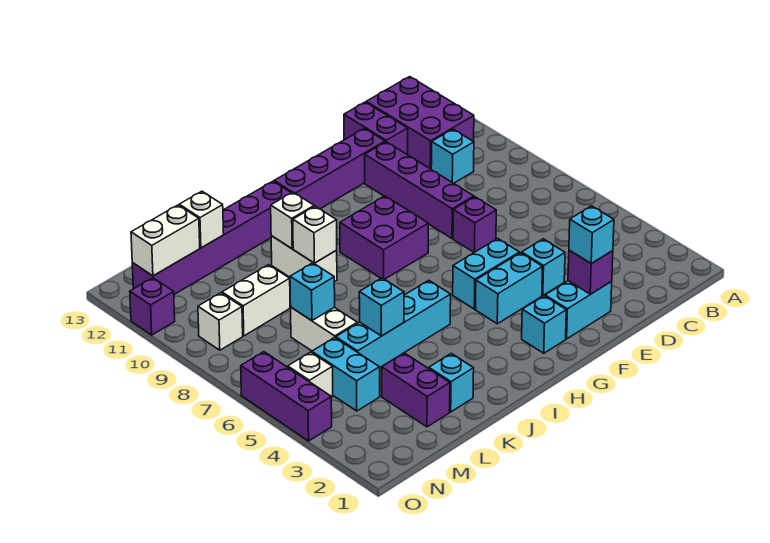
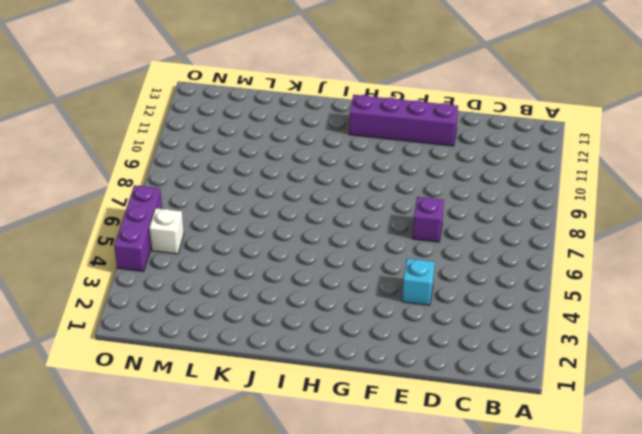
none -> purple brick B11:C13 level 1
none -> cyan brick C10 level 1
none -> purple brick D12:D13 level 1
none -> cyan brick E2:F2 level 1

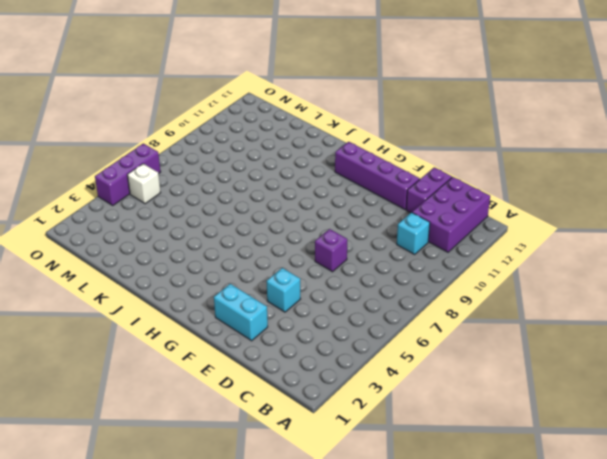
none -> purple brick E8:E11 level 1
none -> cyan brick F4:G4 level 1
none -> cyan brick F5:G5 level 1
none -> cyan brick G2 level 1

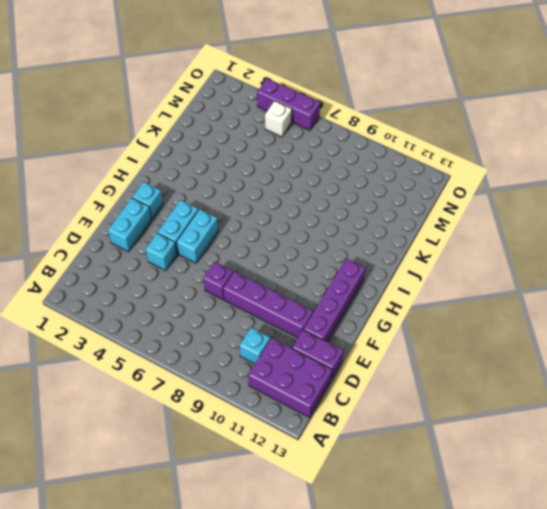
none -> purple brick G8:H9 level 1
none -> cyan brick I5:L5 level 1
none -> purple brick I12:N12 level 1
none -> white brick J9:J10 level 1

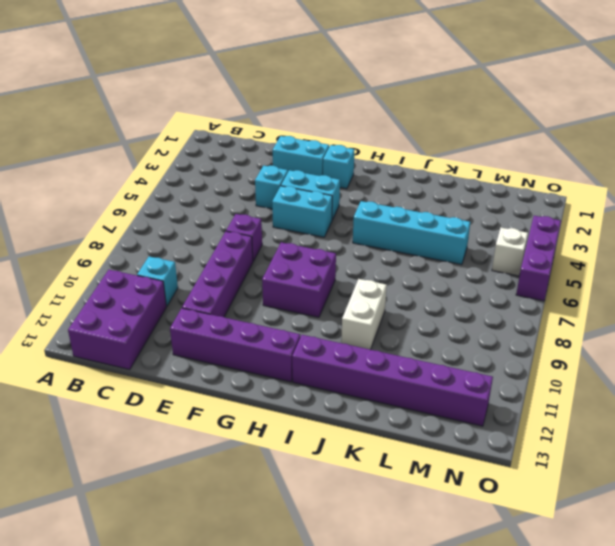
none -> purple brick D12:D13 level 1
none -> cyan brick K2 level 1
none -> purple brick L2:L3 level 1
none -> white brick L6:L7 level 1

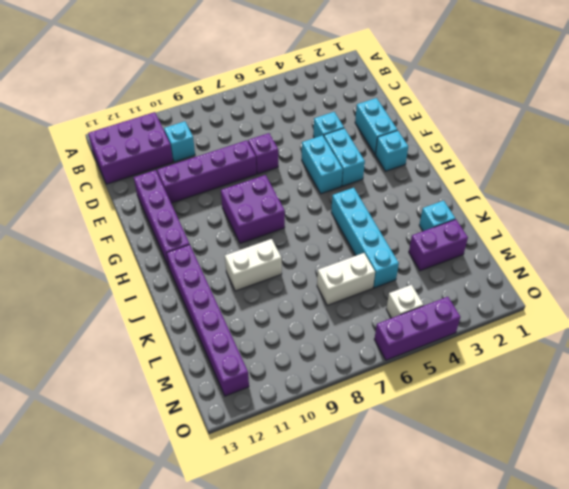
none -> purple brick D12:D13 level 1
none -> white brick L9:M9 level 1
none -> cyan brick M4:M5 level 1
none -> white brick N9 level 1

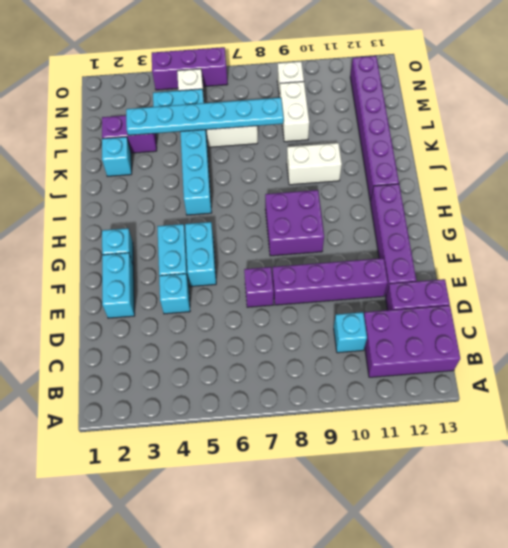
cyan plate L3:L8 level 2 -> cyan brick L7 level 2
none -> purple brick O11 level 1
none -> purple brick E2 level 2
none -> white brick J9 level 2
none -> white brick J10 level 2

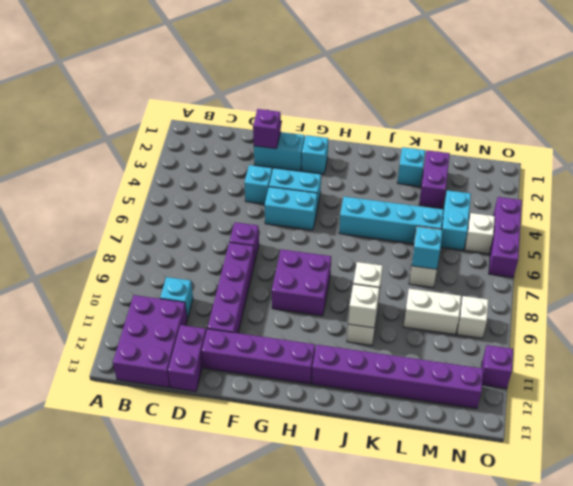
none -> cyan brick K5 level 2
none -> white brick L12 level 2
none -> white brick M12:N12 level 2
none -> cyan brick E2 level 3

